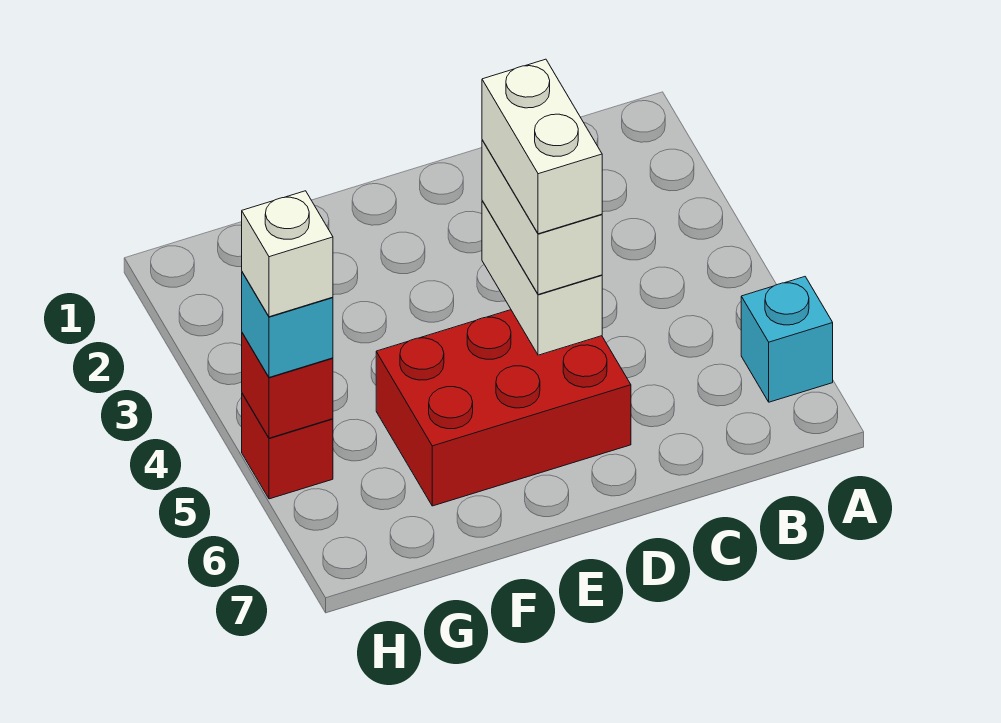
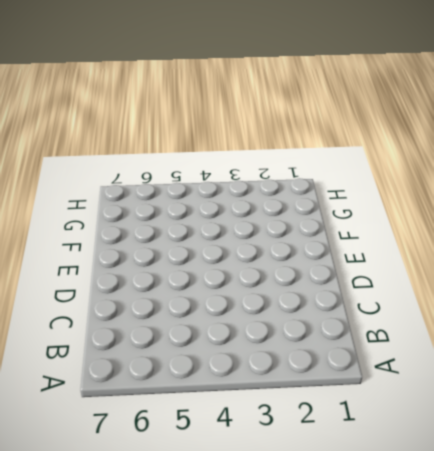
none -> cyan brick A6 level 1
none -> red brick D5:F6 level 1

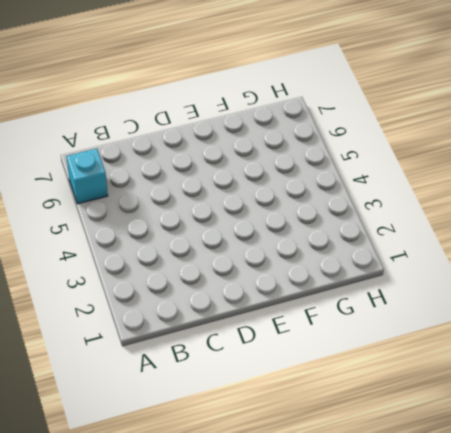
none -> red brick D5:F6 level 1
none -> red brick H5 level 1

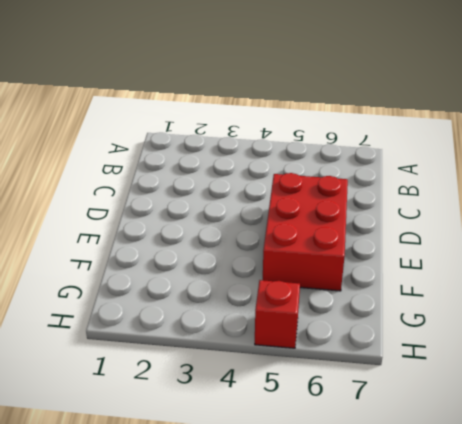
none -> cyan brick A6 level 1
none -> white brick D4:D5 level 2

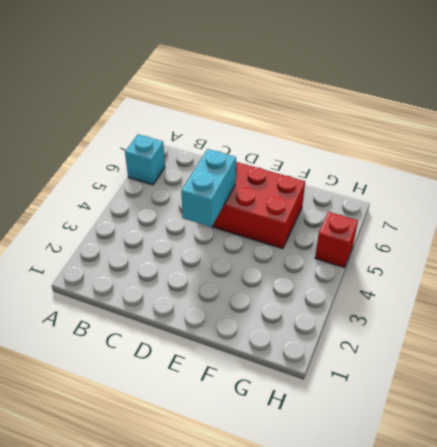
cyan brick D4:D5 level 2 -> white brick D4:D5 level 2
none -> red brick H5 level 2
none -> white brick D4:D5 level 3

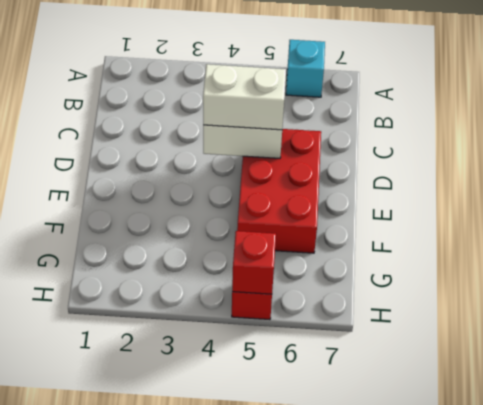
none -> cyan brick H5 level 3
none -> white brick D4:D5 level 4

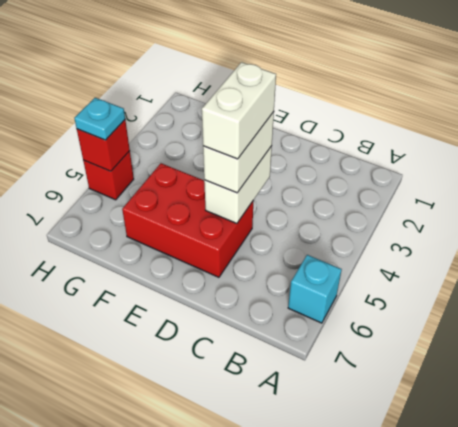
cyan plate H5 level 3 -> cyan brick H5 level 3
none -> white brick H5 level 4

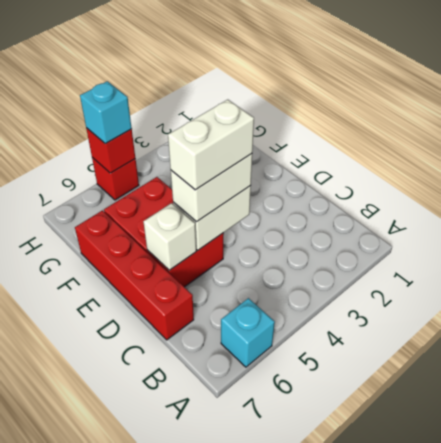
red brick C7:F7 level 1 -> none
white brick D6 level 2 -> white brick H5 level 4

